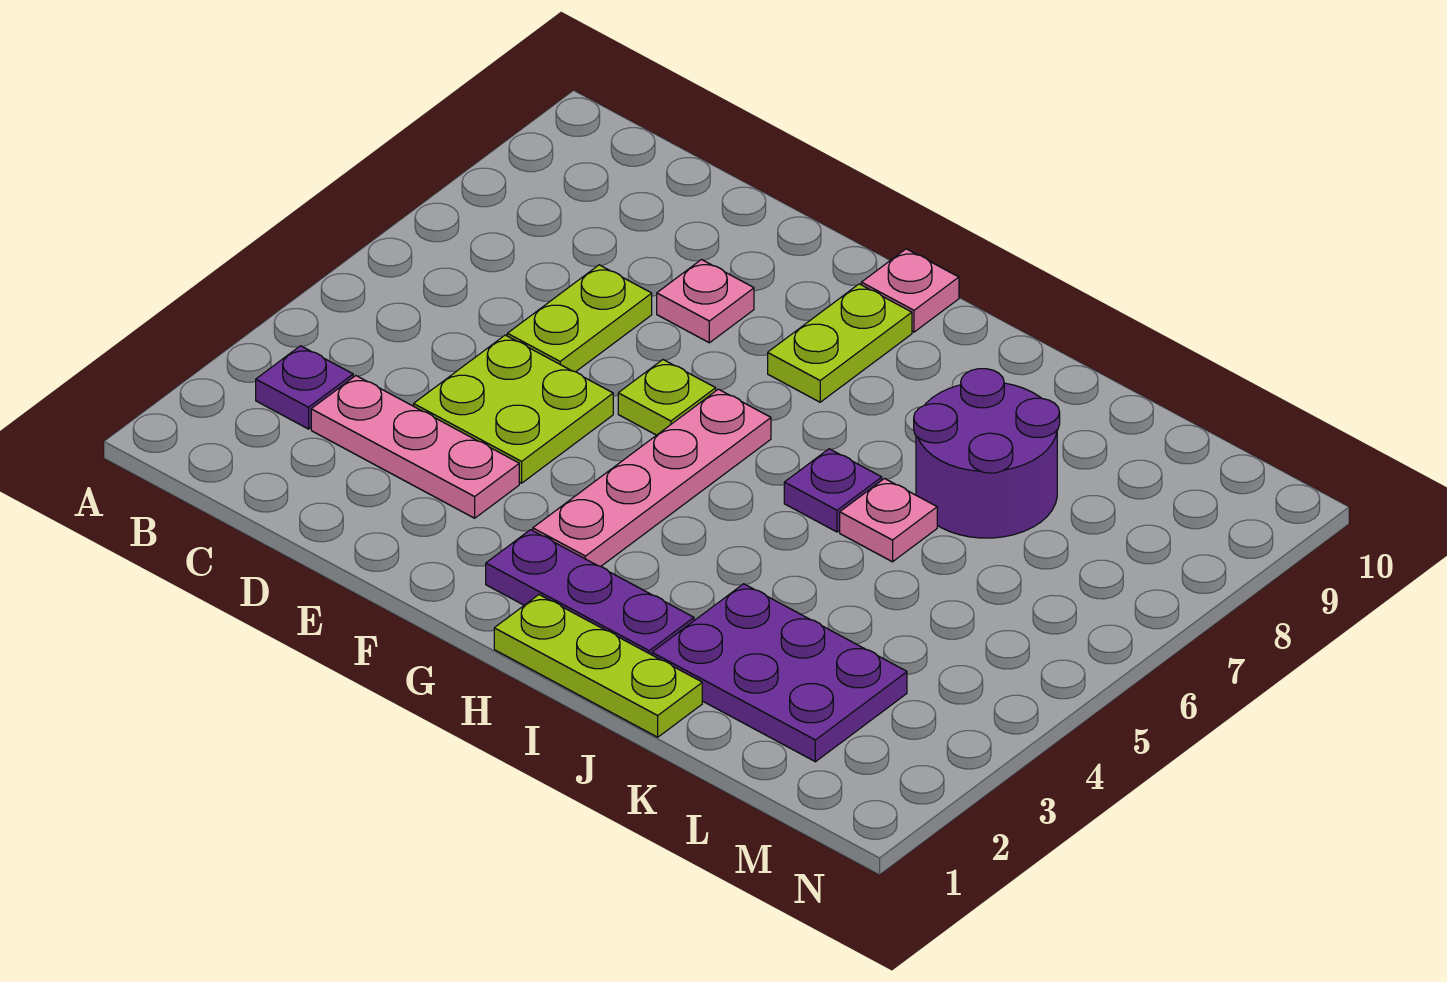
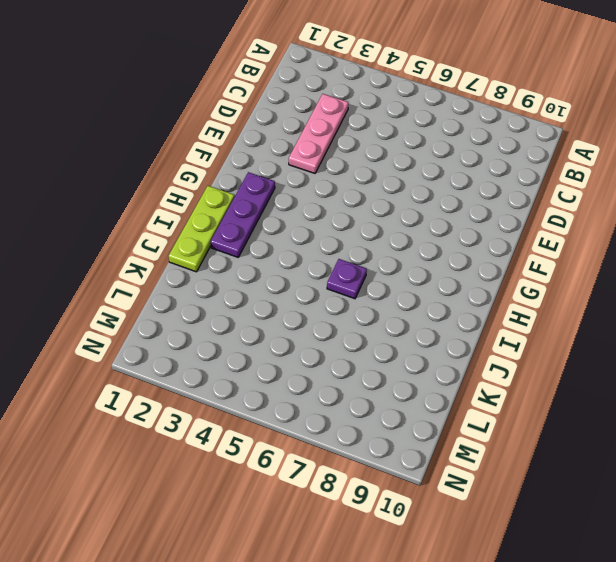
none -> purple plate B3 level 1
none -> lime plate D4:E5 level 1
none -> lime plate D6:D7 level 1

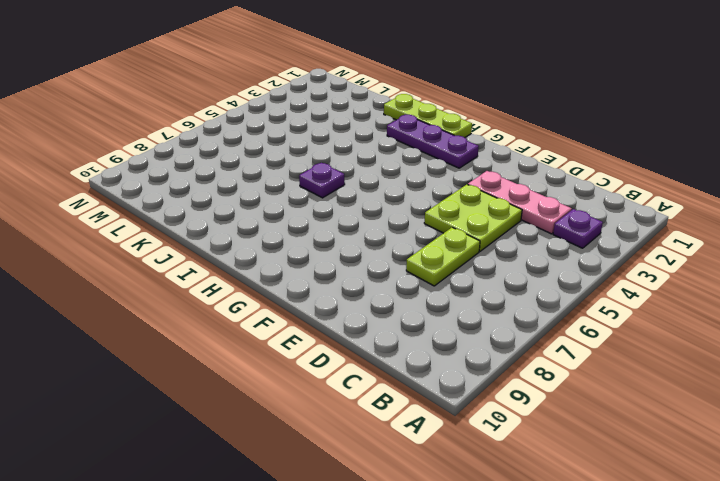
none -> pink plate E8 level 1
none -> lime plate F6 level 1
none -> pink plate G3:G6 level 1

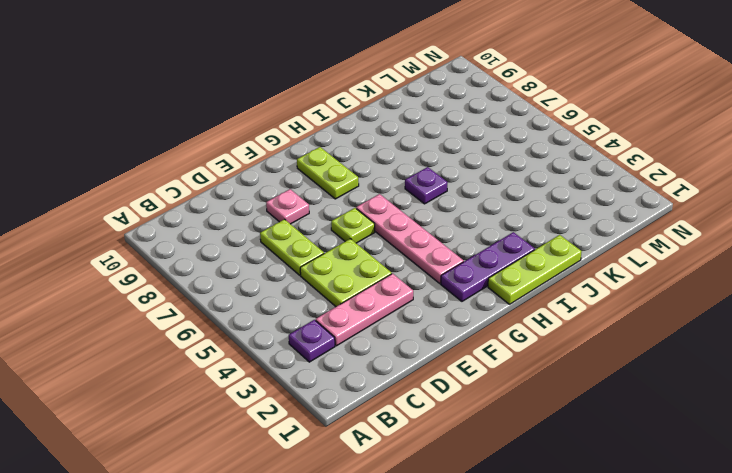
none -> pink plate G10 level 1
none -> purple plate J2:L3 level 1
none -> pink plate J6 level 1

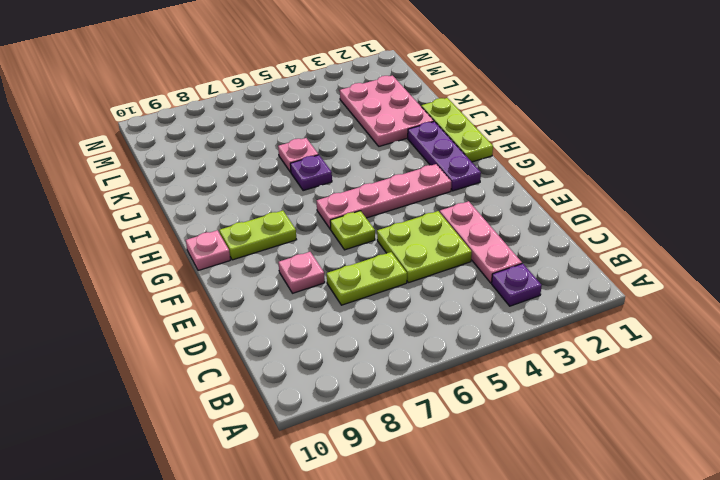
pink plate J2:L3 level 1 -> purple plate J2:L3 level 1
none -> purple round brick J7:K8 level 1

